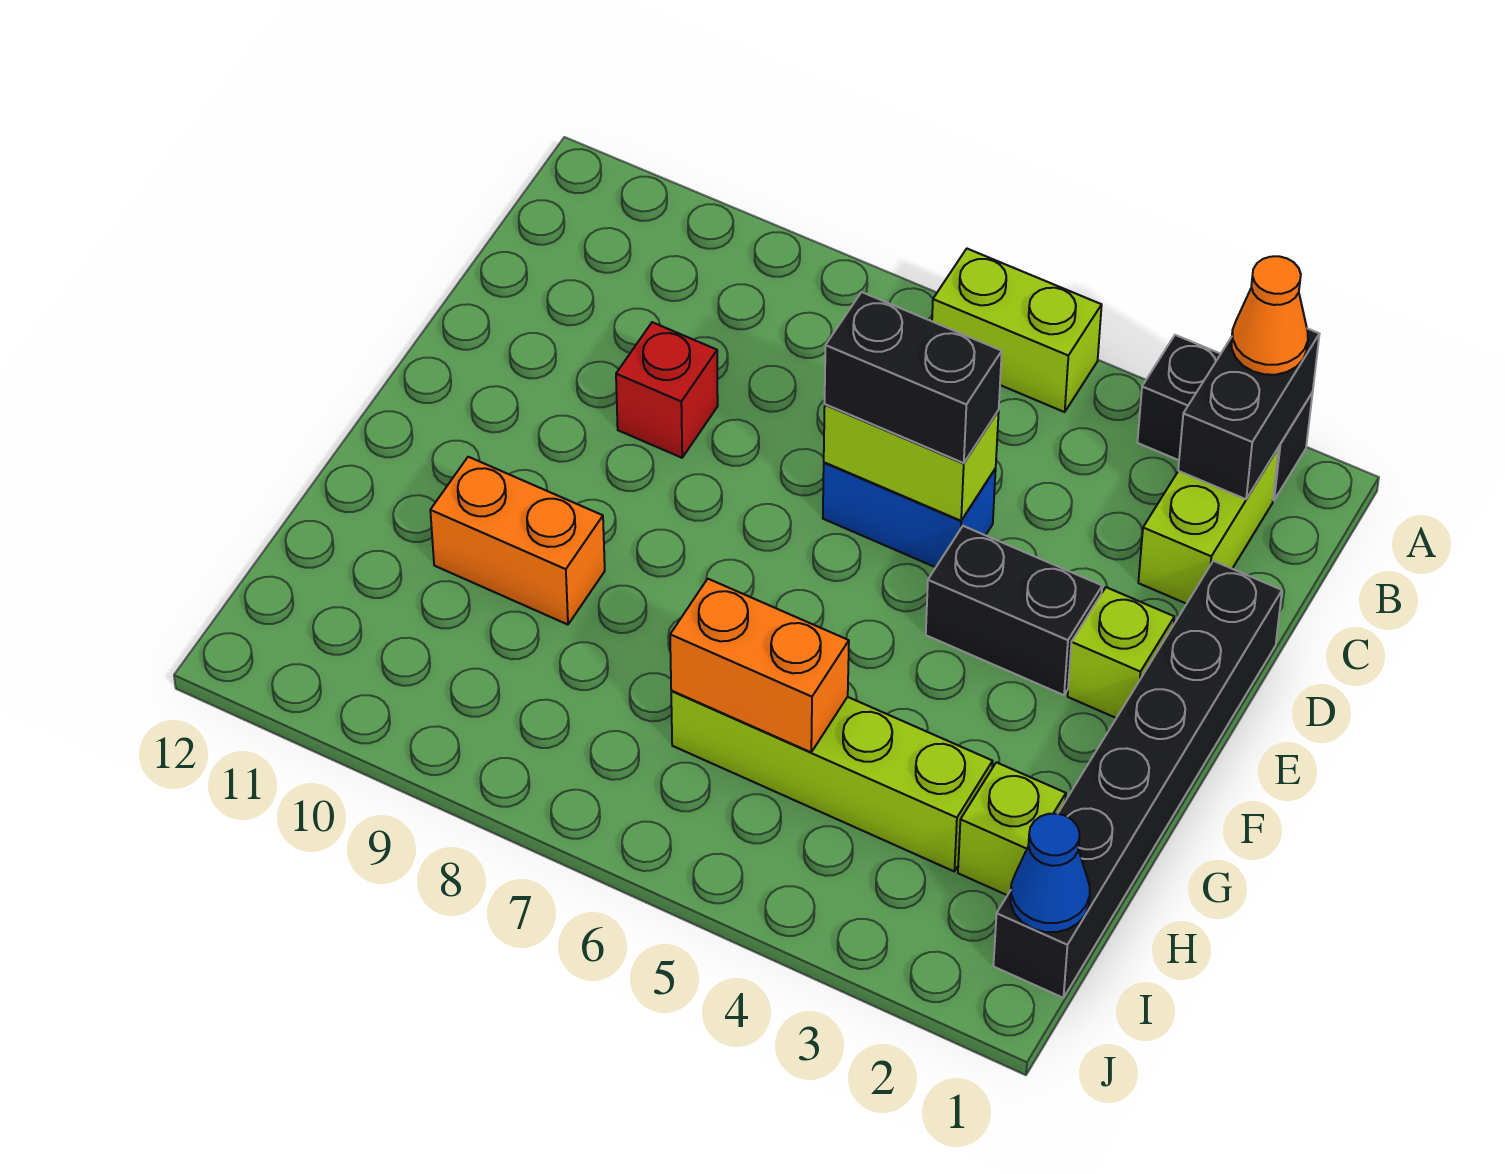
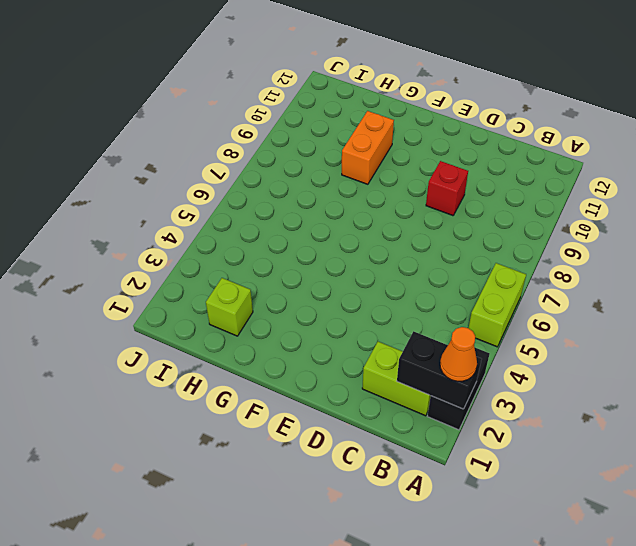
none -> black brick D1:I1 level 1
none -> blue brick D5:D6 level 1
none -> lime brick E2 level 1

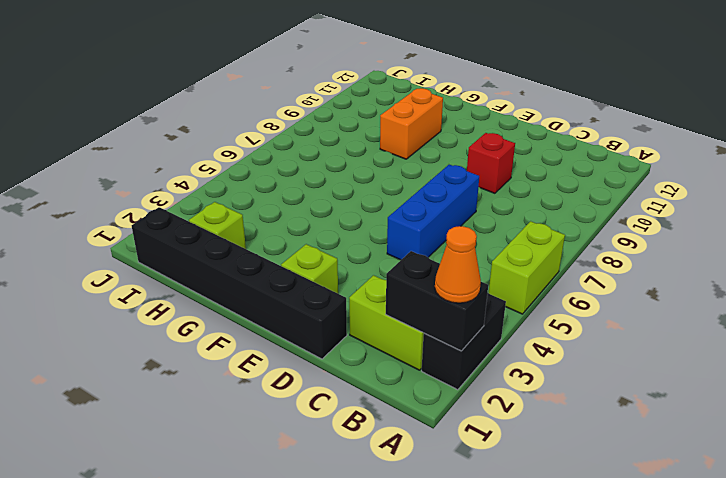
blue brick D5:D7 level 1 -> blue brick D5:D6 level 1
none -> black brick E3:E4 level 1
none -> lime brick H3:H6 level 1
none -> lime brick D5:D6 level 2

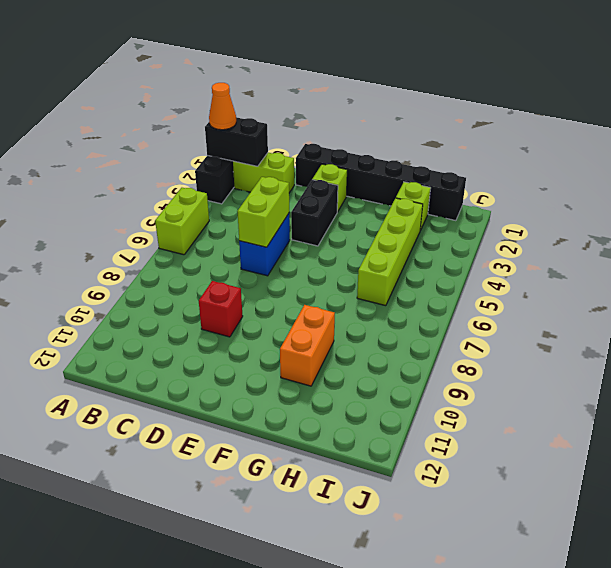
none -> orange brick H5:H6 level 2
none -> blue cone I1 level 2
none -> black brick D5:D6 level 3

